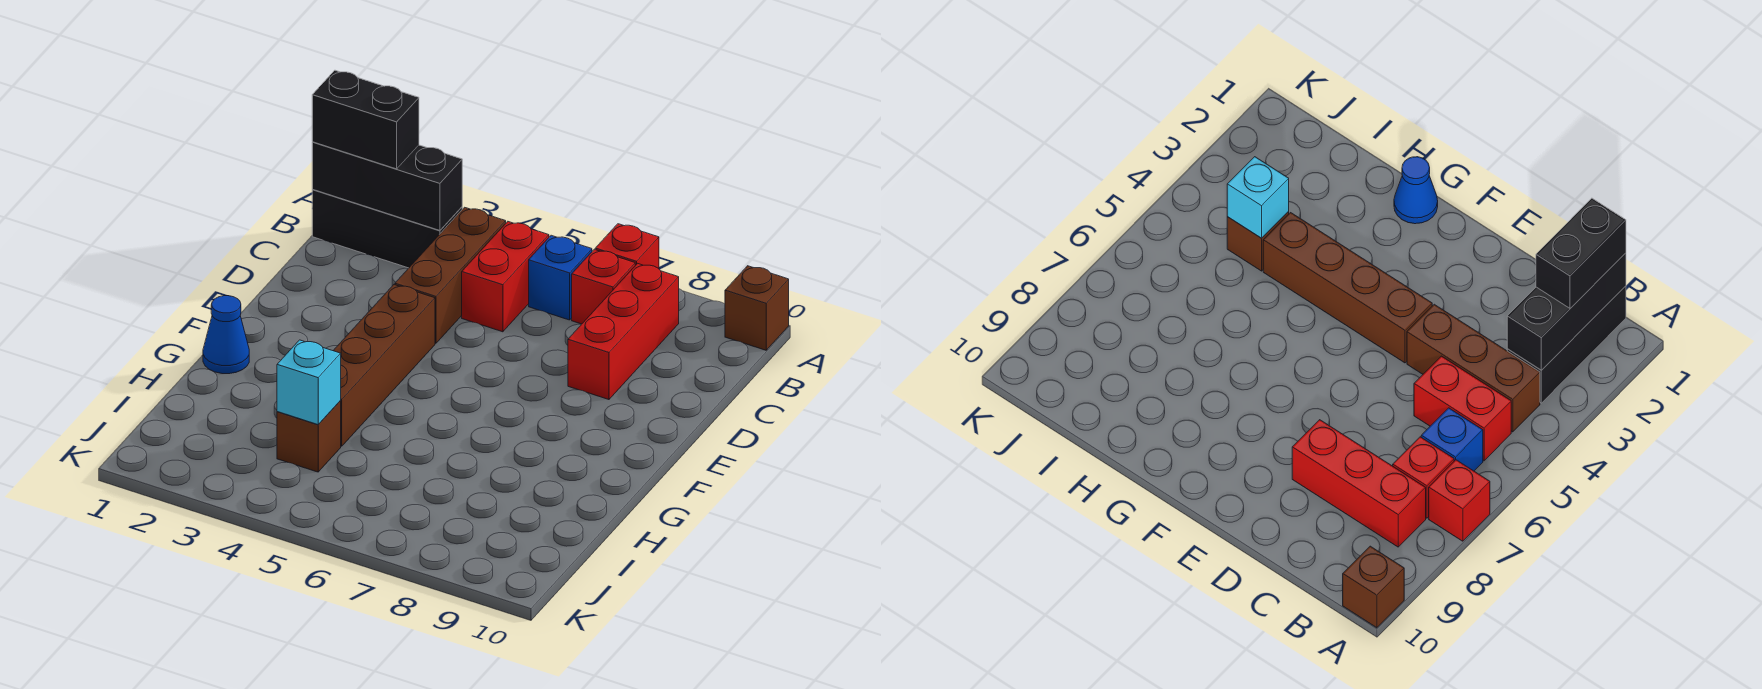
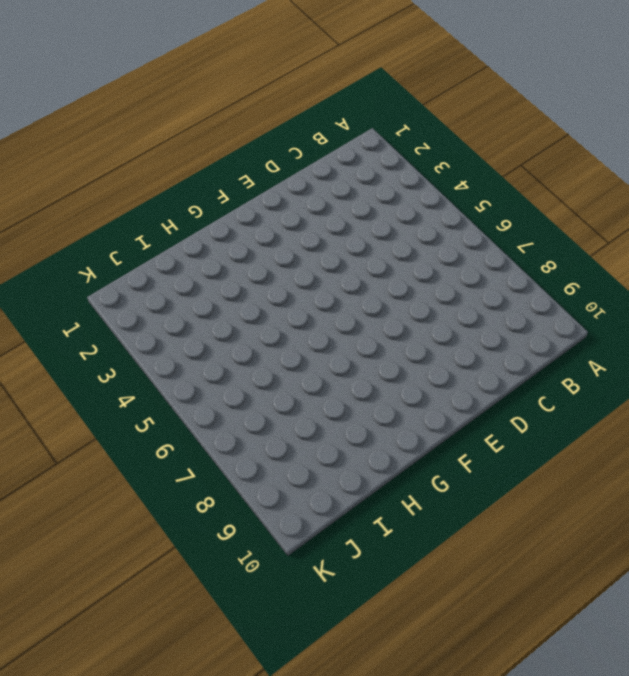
none -> red brick A7 level 1
none -> brown brick A10 level 1
none -> black brick B1:B3 level 1

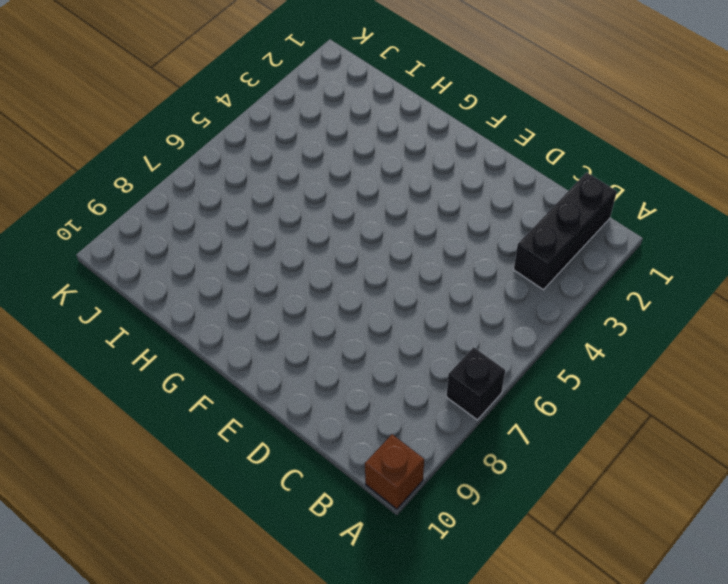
black brick A7 level 1 -> red brick A7 level 1
none -> brown brick B4:D4 level 1
none -> red brick B5:C5 level 1
none -> blue brick B6 level 1

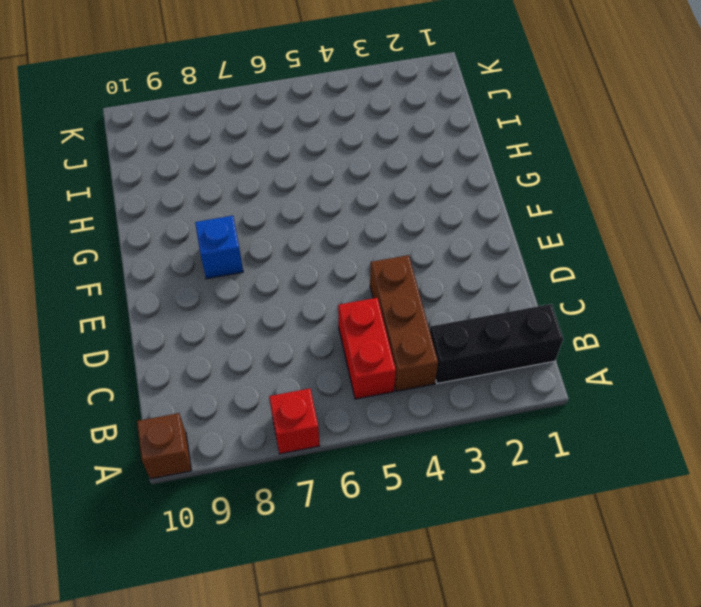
blue brick F8 level 1 -> blue brick B6 level 1
none -> red brick B7 level 1
none -> red brick B8:D8 level 1
none -> brown brick E4:H4 level 1

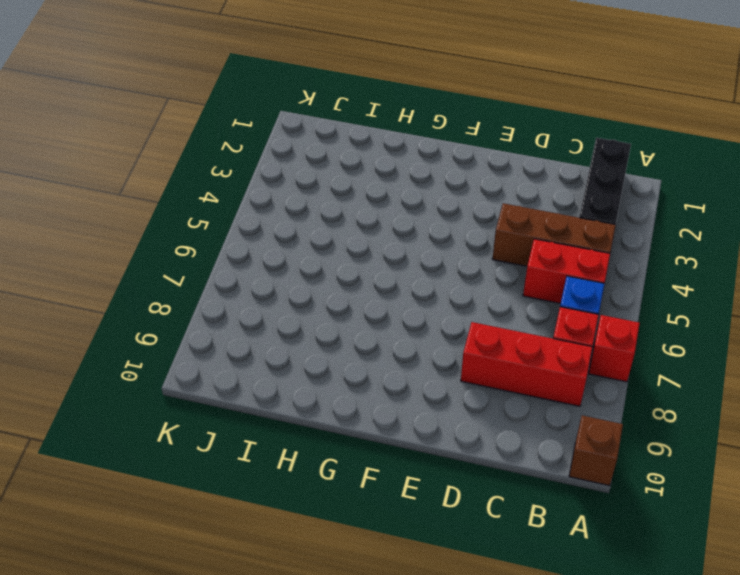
none -> brown brick E4:H4 level 1
none -> blue cone G1 level 1
none -> brown brick I4 level 1

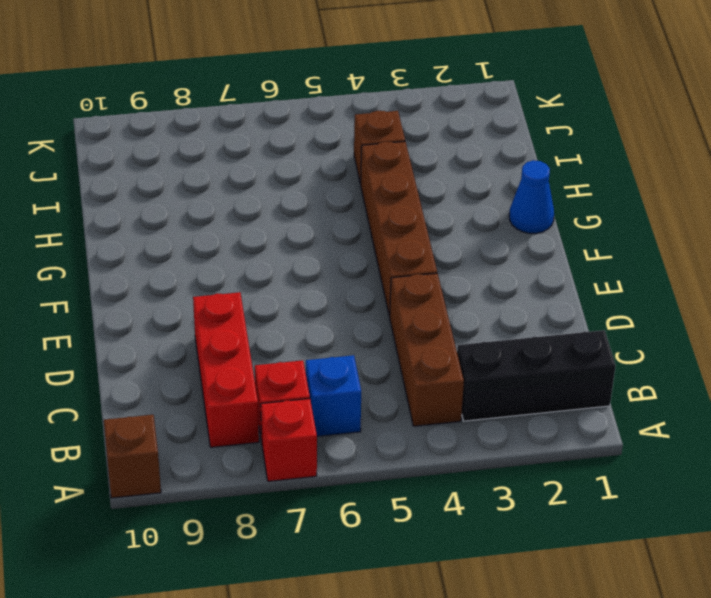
none -> red brick B5:C5 level 1
none -> black brick B1:B3 level 2
none -> cyan brick I4 level 2

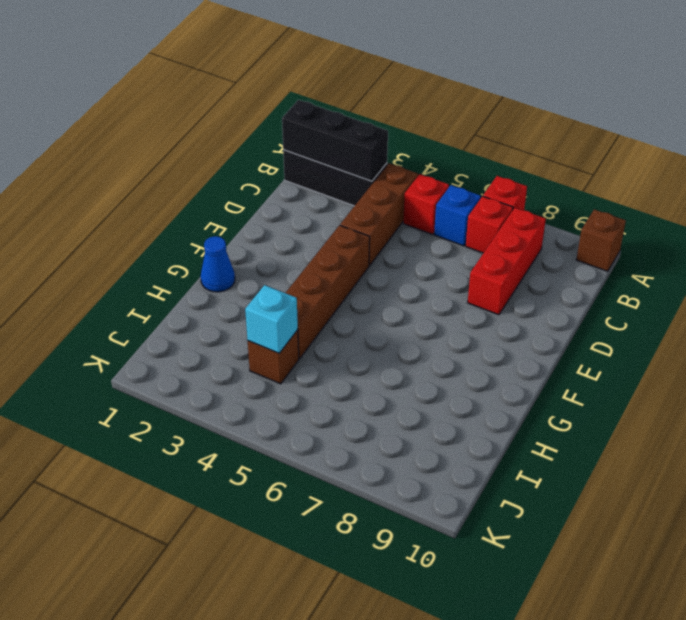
red brick B5 level 1 -> red brick B5:C5 level 1
none -> black brick B1:B2 level 3

